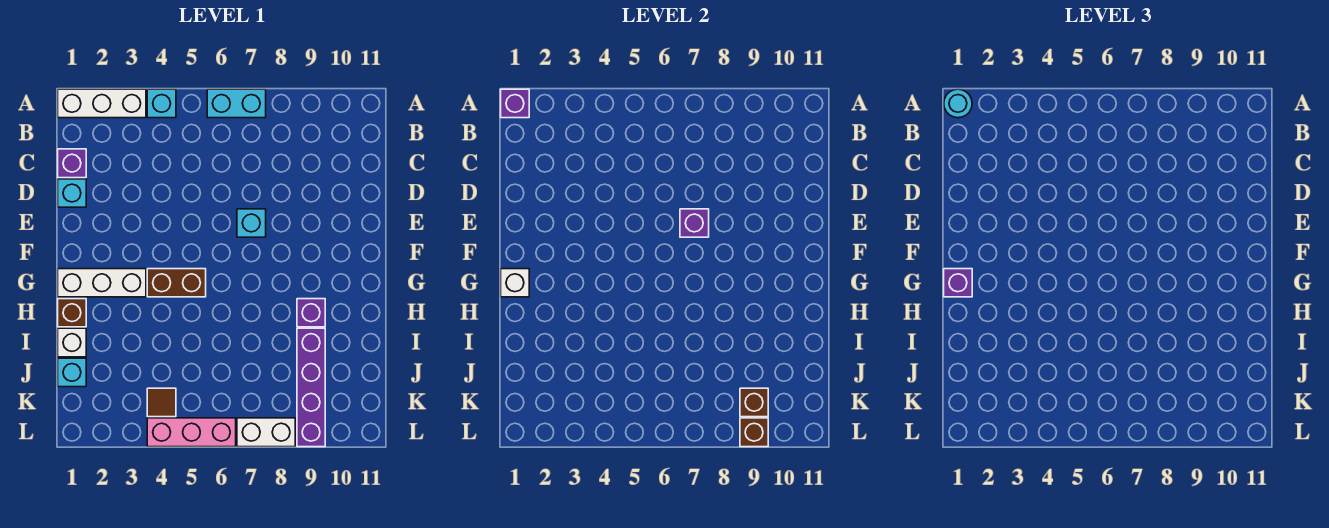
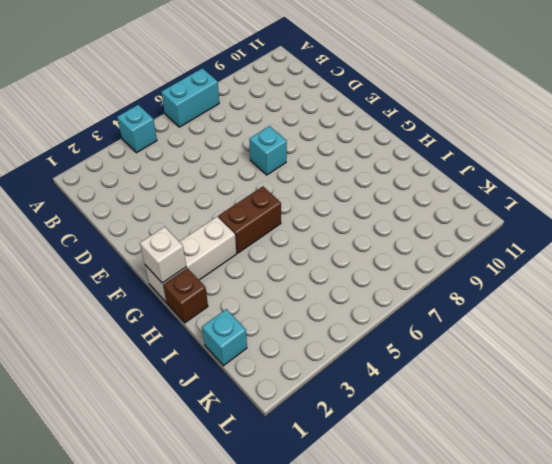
none -> white brick A1:A3 level 1
none -> purple brick C1 level 1
none -> cyan brick D1 level 1

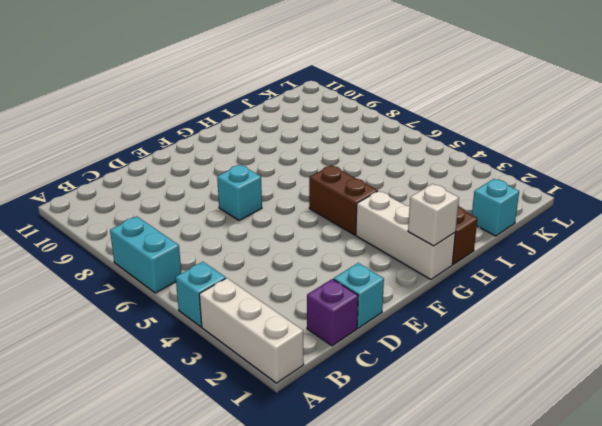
none -> purple brick H9 level 1
none -> white brick I1 level 1
none -> purple brick I9:L9 level 1

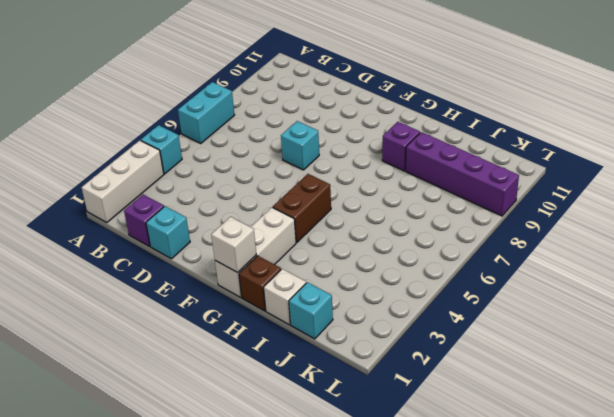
none -> brown tile K4 level 1
none -> pink brick L4:L6 level 1
none -> white brick L7:L8 level 1

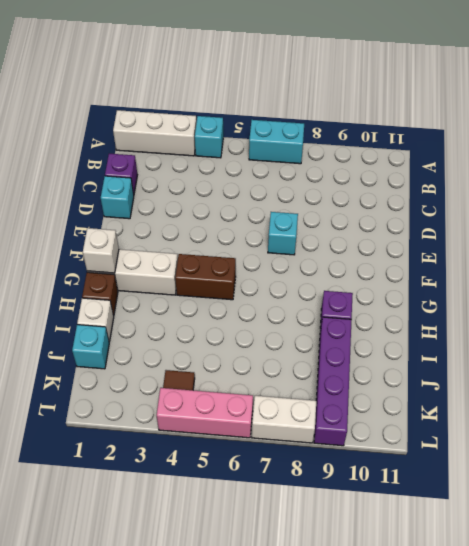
none -> purple brick A1 level 2
none -> purple brick E7 level 2
none -> brown brick K9 level 2

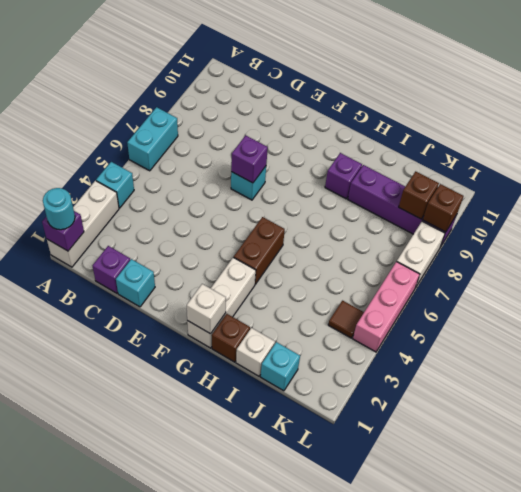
none -> purple brick G1 level 3

